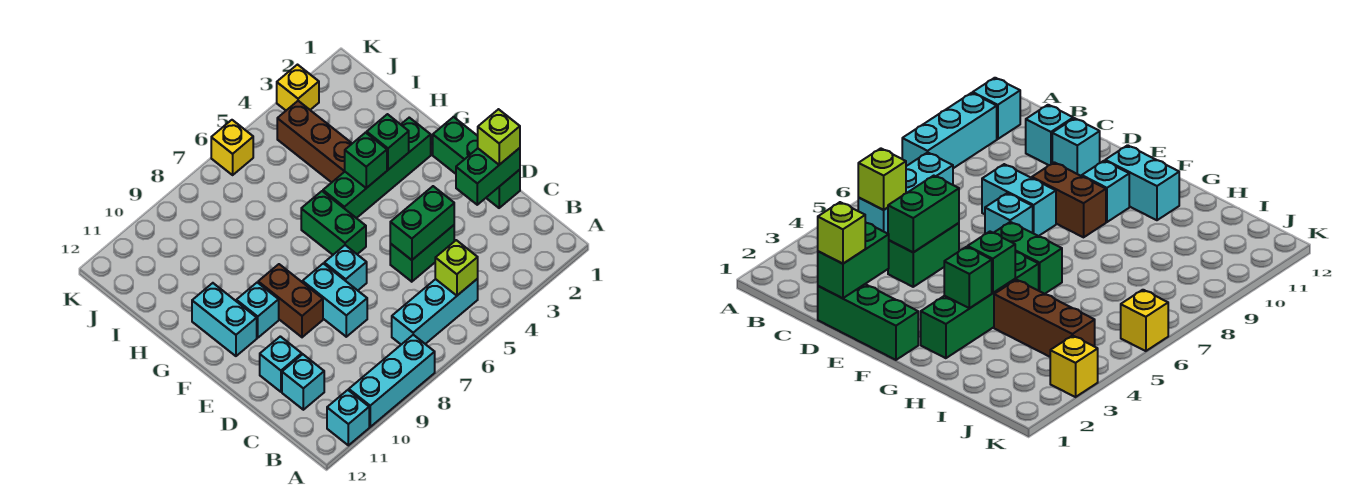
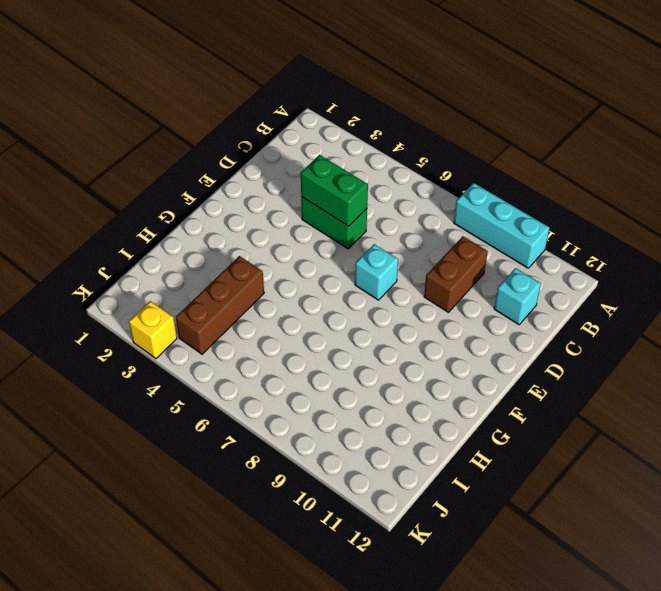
brown brick C9:D9 level 1 -> brown brick E9:F9 level 1
none -> cyan brick A11 level 1
none -> cyan brick B5:B7 level 1
none -> green brick D1:F1 level 1

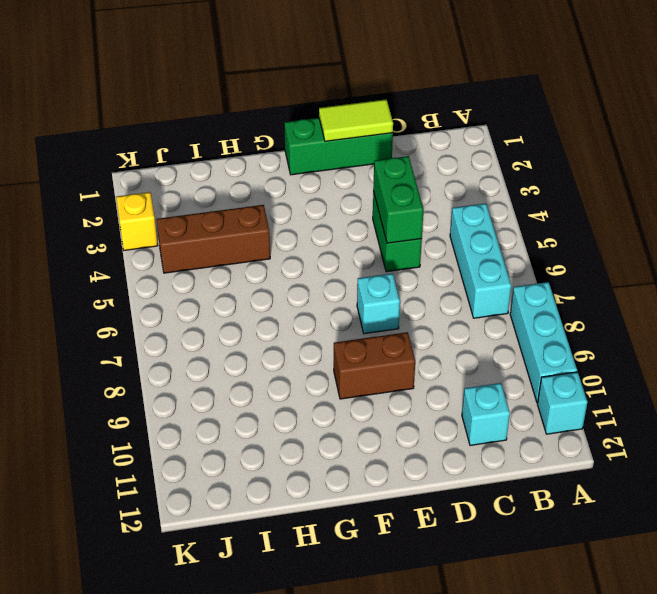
lime tile D1:E1 level 2 -> green brick D1:D2 level 2
none -> cyan brick D8:E8 level 1
none -> cyan brick D11 level 1
none -> green brick F6:G6 level 1

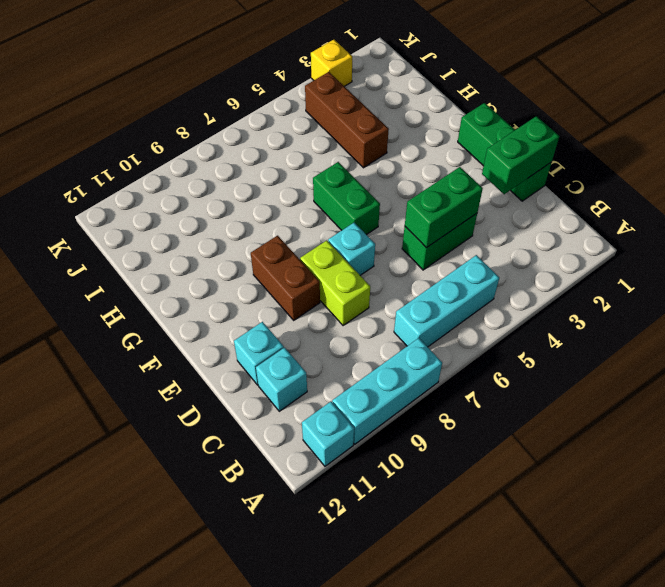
lime brick D8:E8 level 1 -> cyan brick D8:E8 level 1
none -> cyan brick F10 level 1
none -> cyan brick F11:G11 level 1
none -> green brick G2:G5 level 1

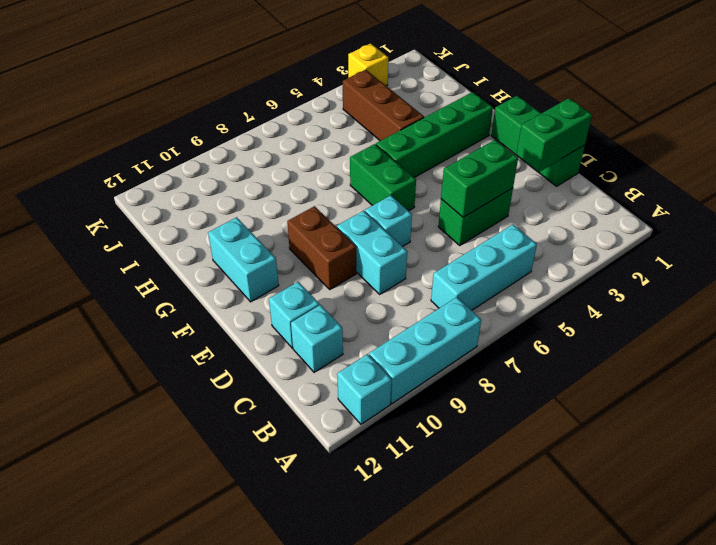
none -> cyan brick F10 level 1
none -> yellow brick K6 level 1
none -> lime brick B5 level 2

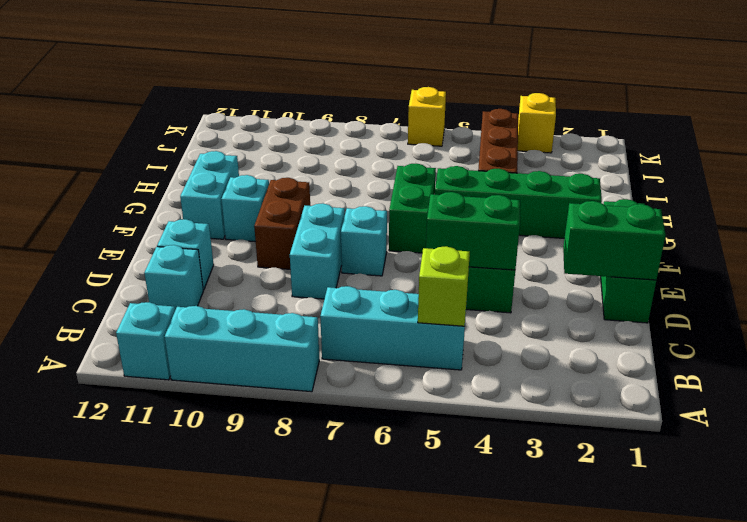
none -> green brick G3 level 2
none -> green brick G4 level 2
none -> lime brick D1 level 3

